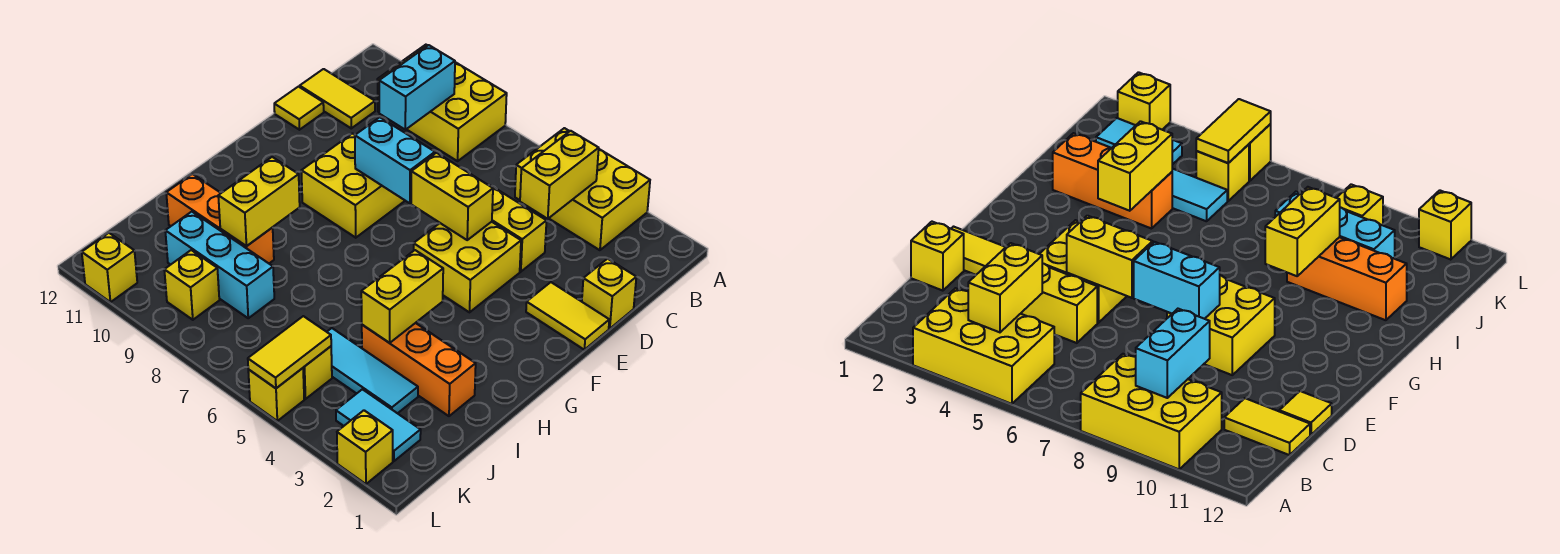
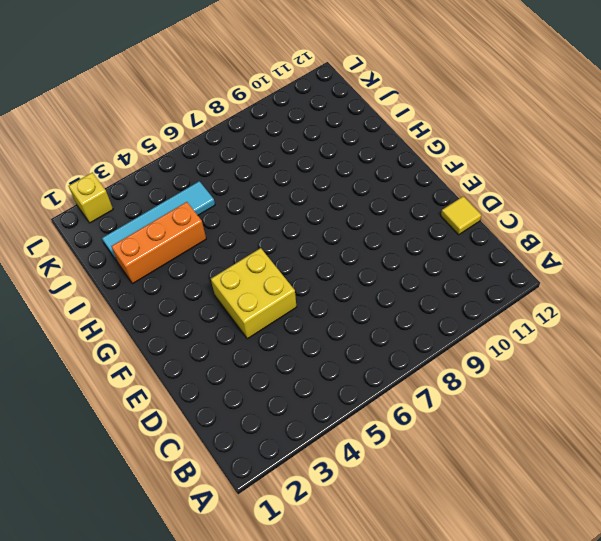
cyan tile J2:J5 level 1 -> cyan tile J3:J5 level 1
none -> yellow brick A3:B5 level 1
none -> yellow brick A8:B10 level 1
none -> yellow tile C11:C12 level 1

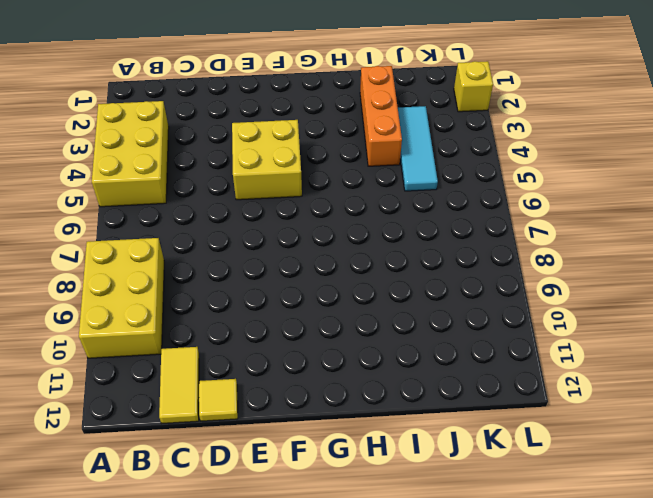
none -> yellow brick D1 level 1
none -> yellow brick D4:D5 level 1
none -> yellow tile E1:E2 level 1

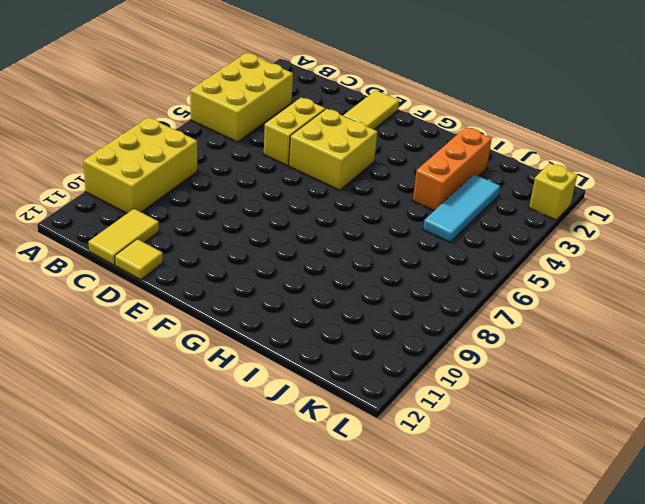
none -> yellow brick D1 level 1
none -> yellow brick E8:F9 level 1
none -> orange brick I9:I11 level 1

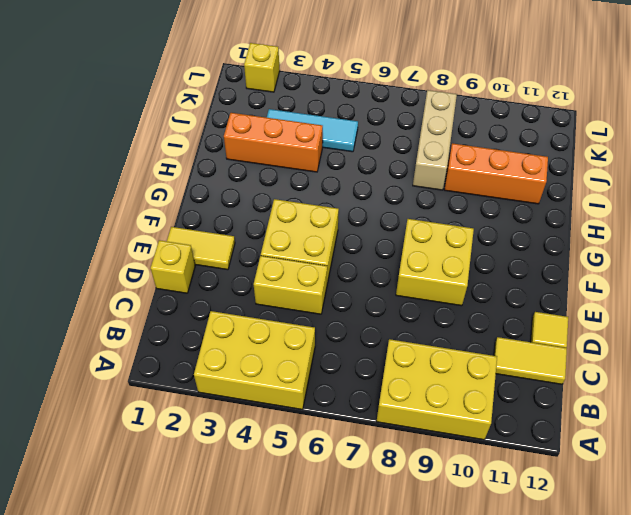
tan brick I8:K8 level 1 -> cyan brick J8:J10 level 1
none -> cyan tile K2:K3 level 1
none -> yellow brick K5 level 1
none -> yellow brick K9 level 1

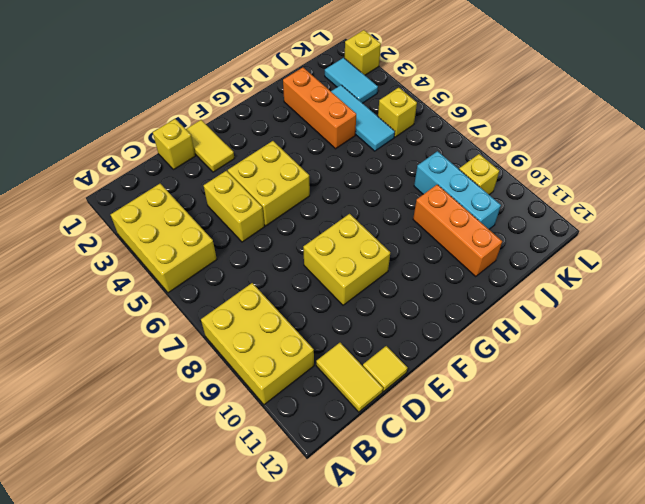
none -> yellow brick L5 level 1
none -> yellow brick L11 level 1
none -> yellow brick B4:C4 level 2

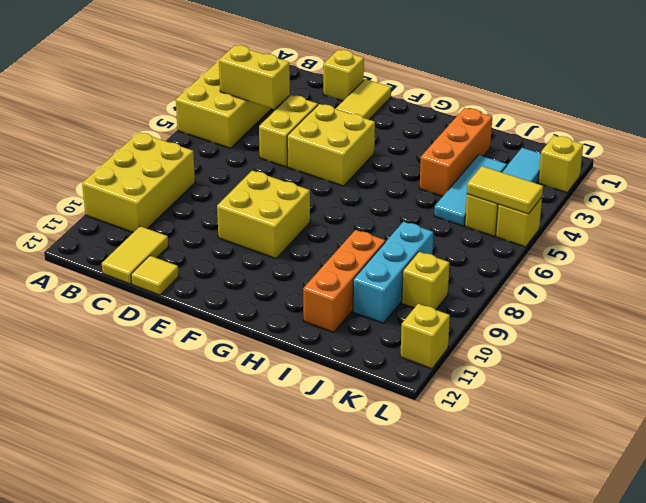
none -> cyan brick B9:C9 level 2
none -> yellow brick E5:E6 level 2
none -> cyan brick E7:E8 level 2

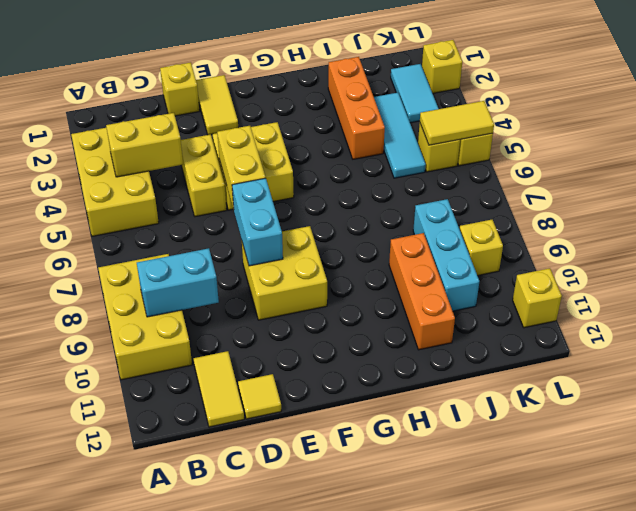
none -> yellow brick H4:I4 level 2
none -> yellow brick H9:I9 level 2

